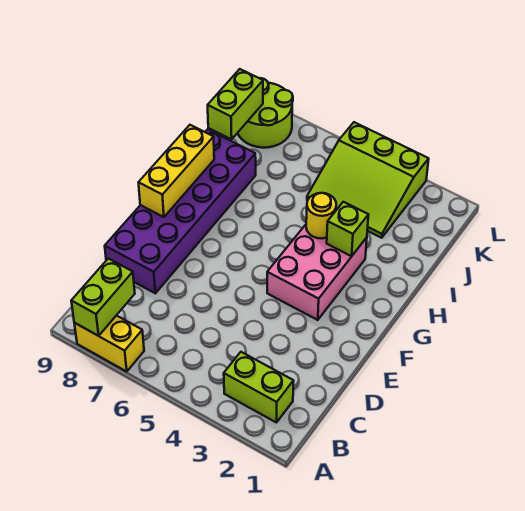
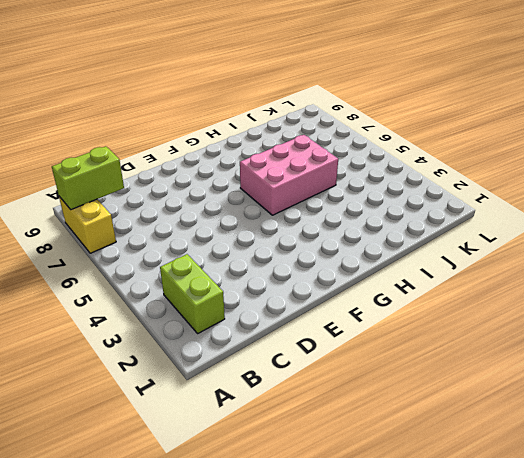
pink brick G5:I6 level 1 -> pink brick F3:H4 level 1
none -> purple brick D8:I9 level 1
none -> lime slope J3:L5 level 1 top L

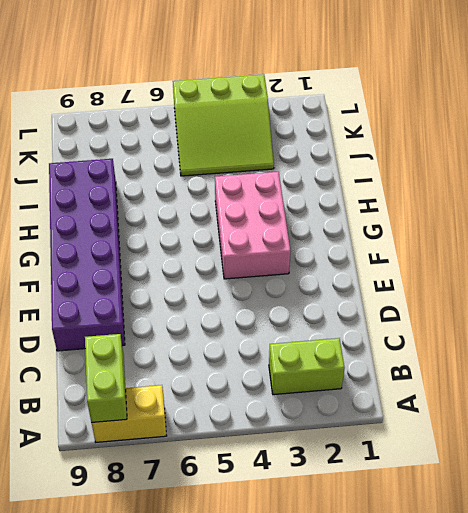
none -> lime round brick K8:L9 level 1
none -> yellow brick F9:H9 level 2

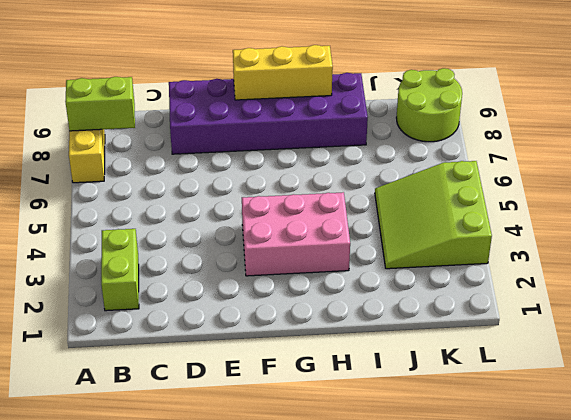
none -> lime brick H3 level 2
none -> yellow round brick H4 level 2

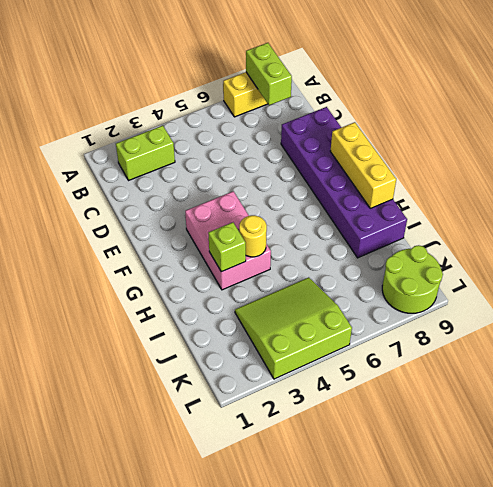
none -> lime brick J9:K9 level 2

